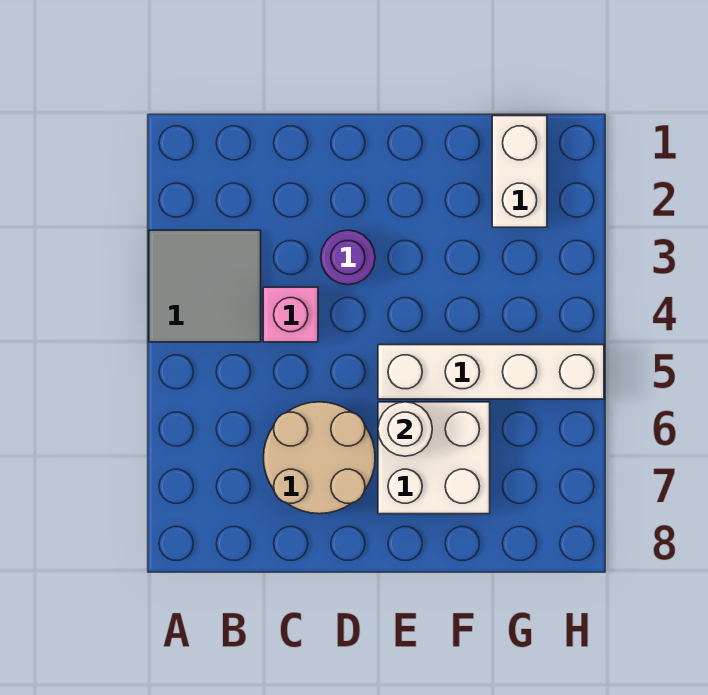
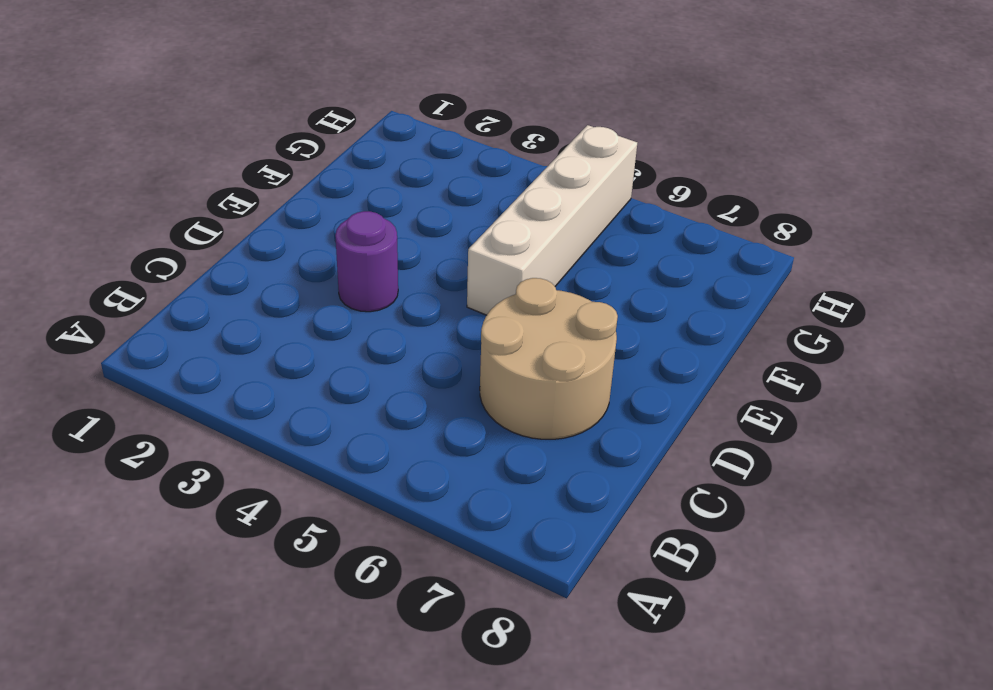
none -> grey tile A3:B4 level 1
none -> pink brick C4 level 1

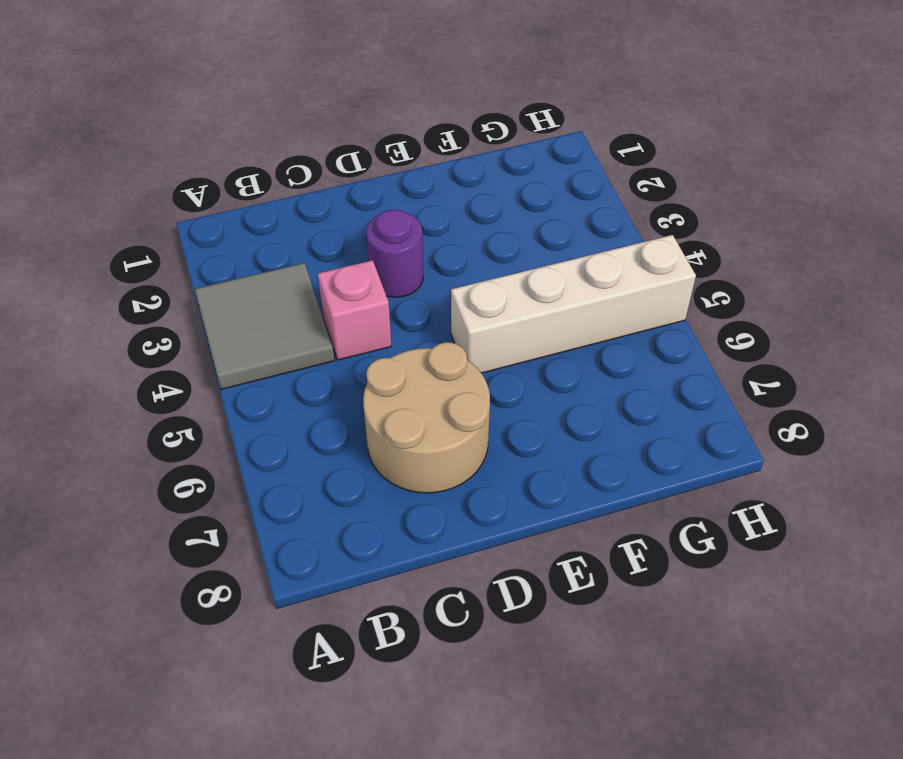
none -> white brick E6:F7 level 1
none -> white brick G1:G2 level 1

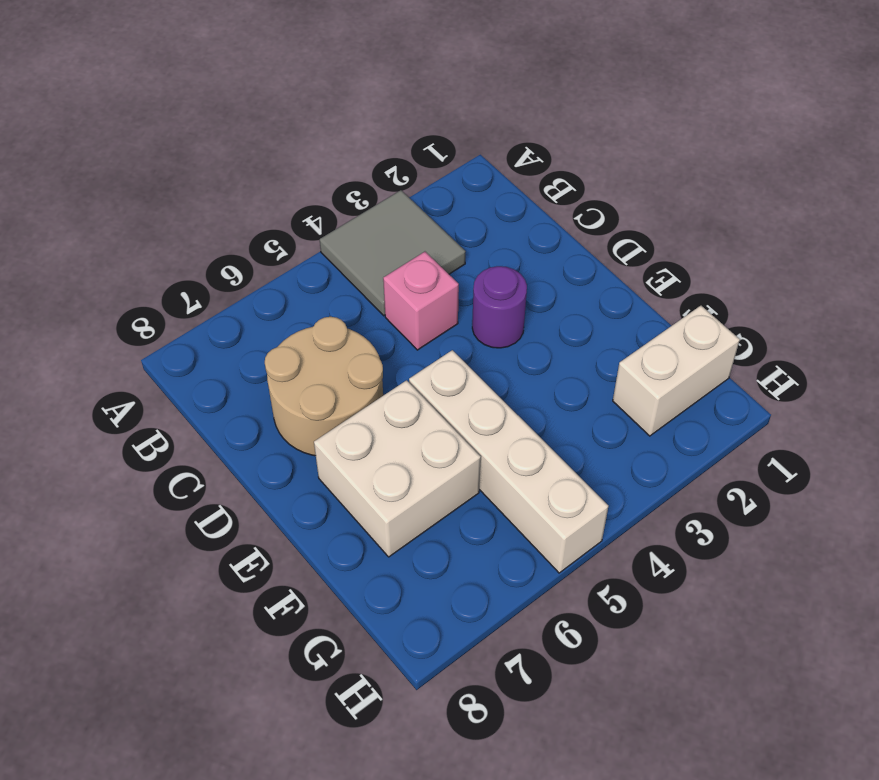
none -> white round brick E6 level 2

